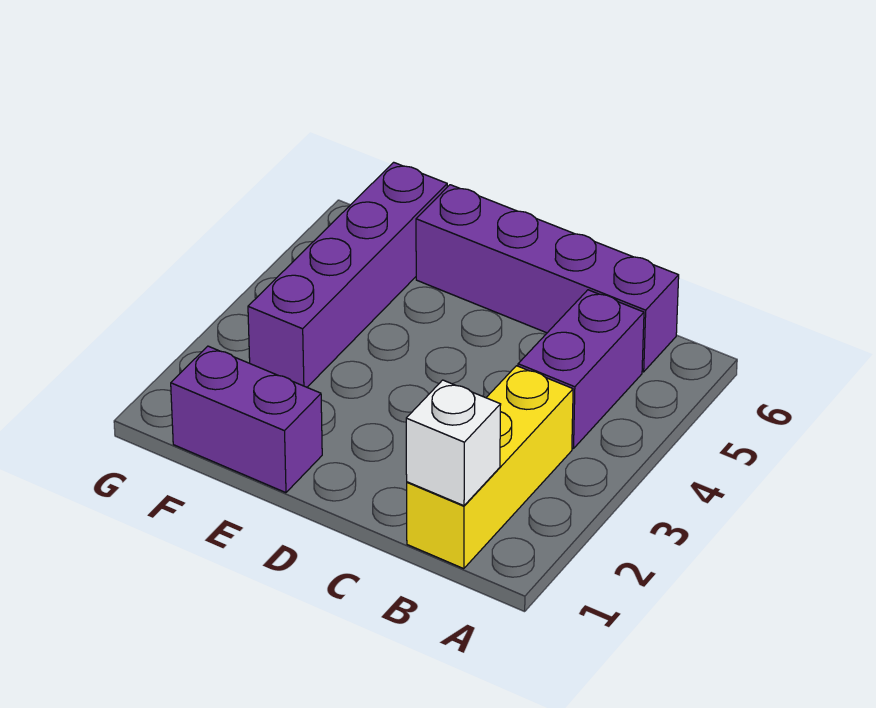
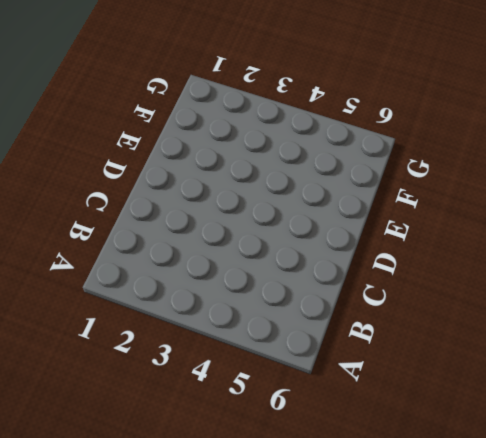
none -> yellow brick B1:B3 level 1
none -> purple brick B4:B5 level 1

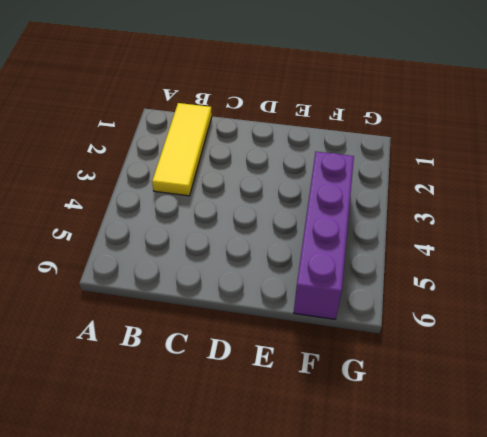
yellow tile B1:B3 level 1 -> yellow brick B1:B3 level 1
none -> purple brick B4:B5 level 1
none -> purple brick B6:E6 level 1

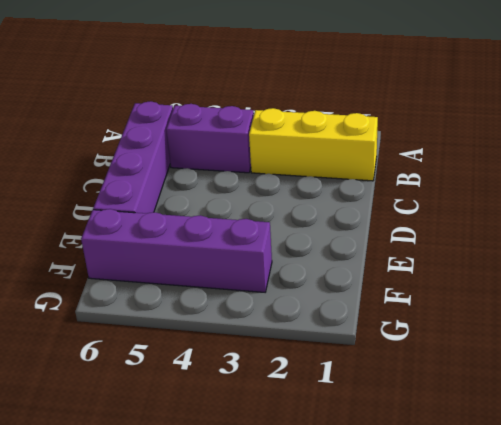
none -> purple brick E1:F1 level 1
none -> white brick B1 level 2

